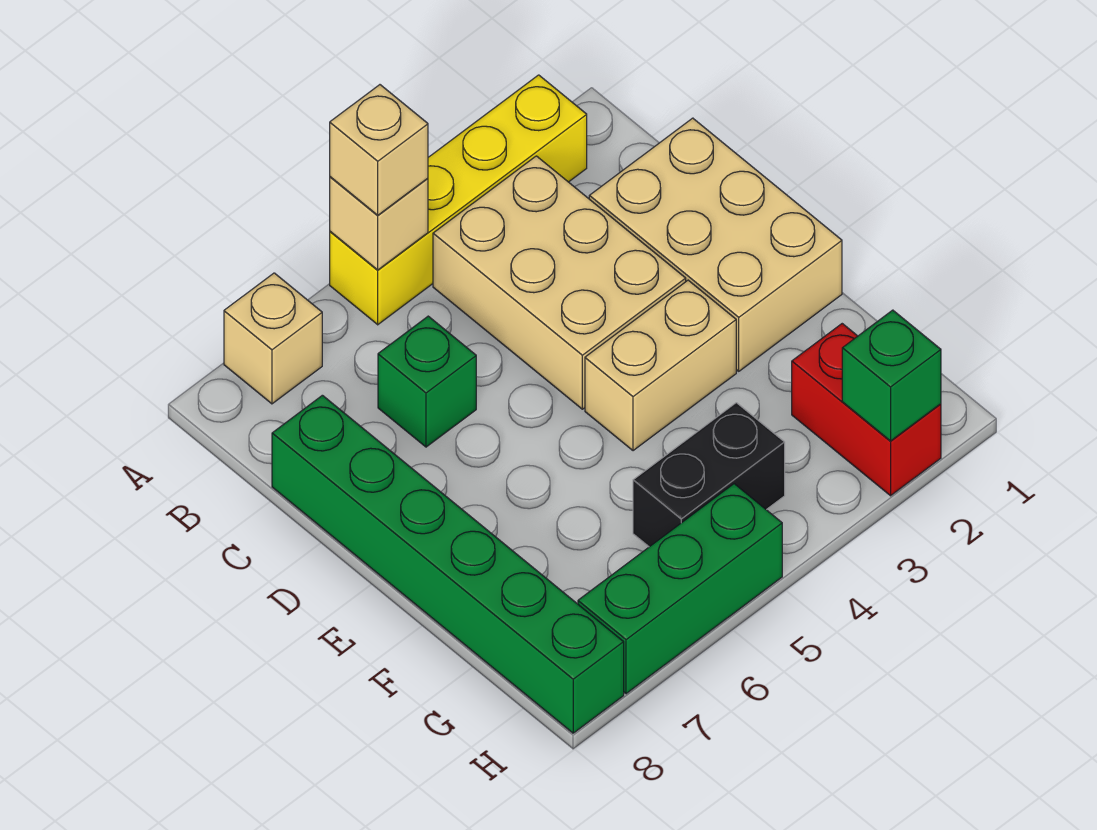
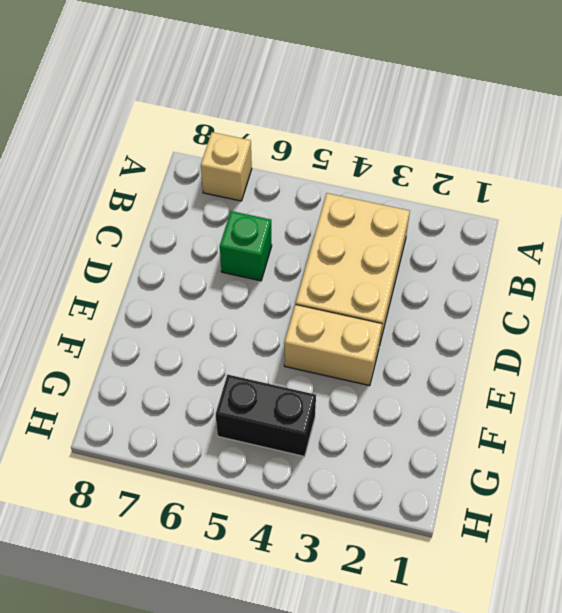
none -> yellow brick A2:A5 level 1
none -> tan brick C1:E2 level 1
none -> green brick C8:H8 level 1

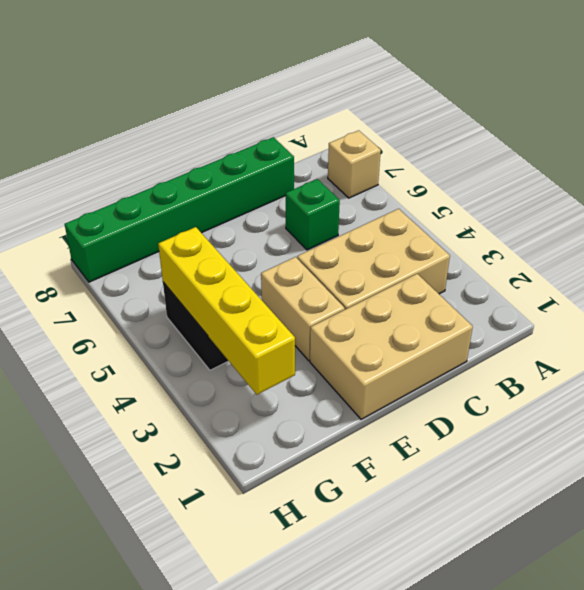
yellow brick G2:G5 level 2 -> yellow brick A2:A5 level 1
none -> red brick G2:H2 level 1
none -> green brick H5:H7 level 1
none -> tan brick A5 level 2

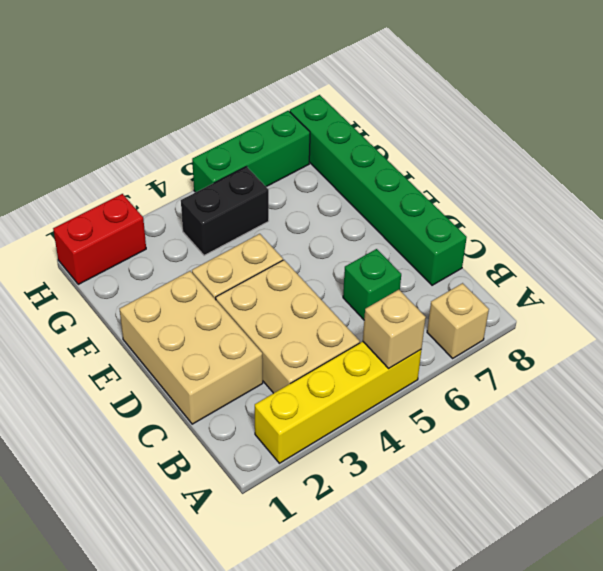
red brick H1:H2 level 1 -> red brick G2:H2 level 1
none -> green brick H2 level 2
none -> tan brick A5 level 3

